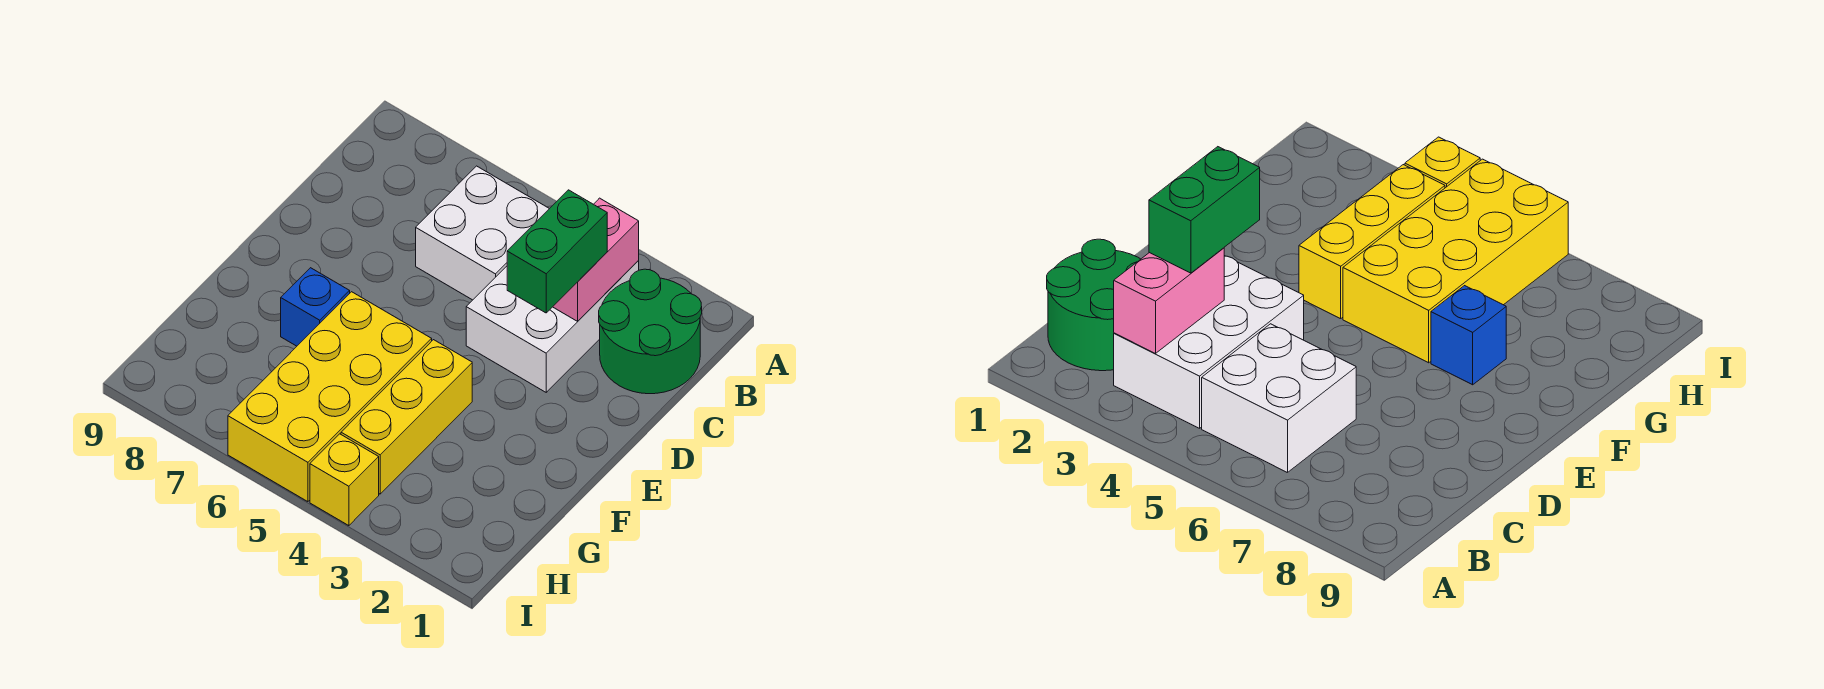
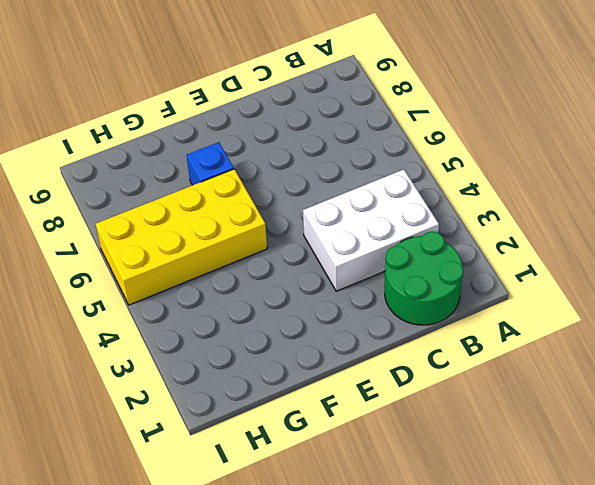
none -> white brick B5:C6 level 1
none -> yellow brick F4:H4 level 1

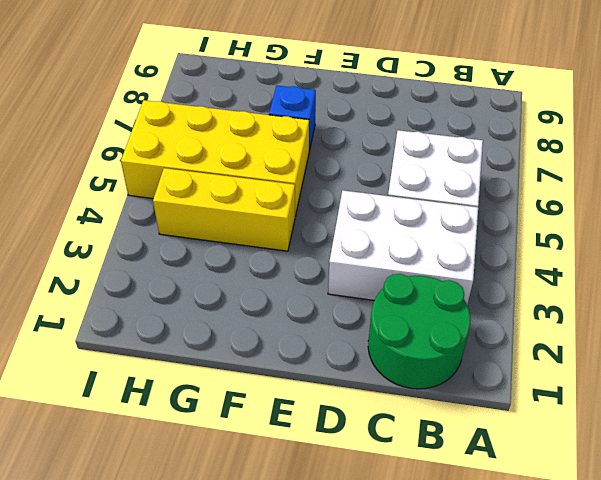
none -> yellow brick I4 level 1
none -> pink brick B3:C3 level 2

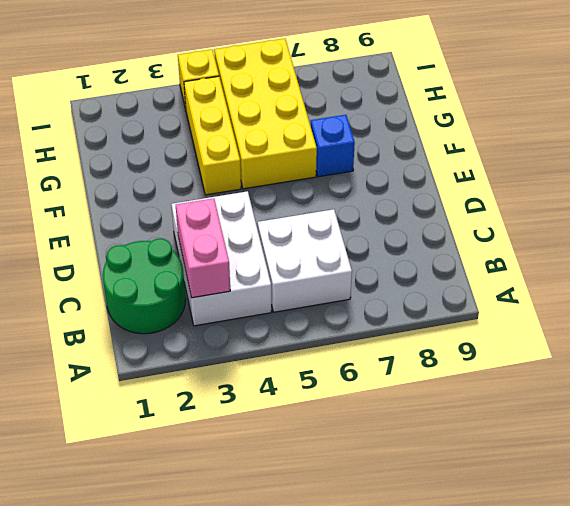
none -> green brick C3:D3 level 3

